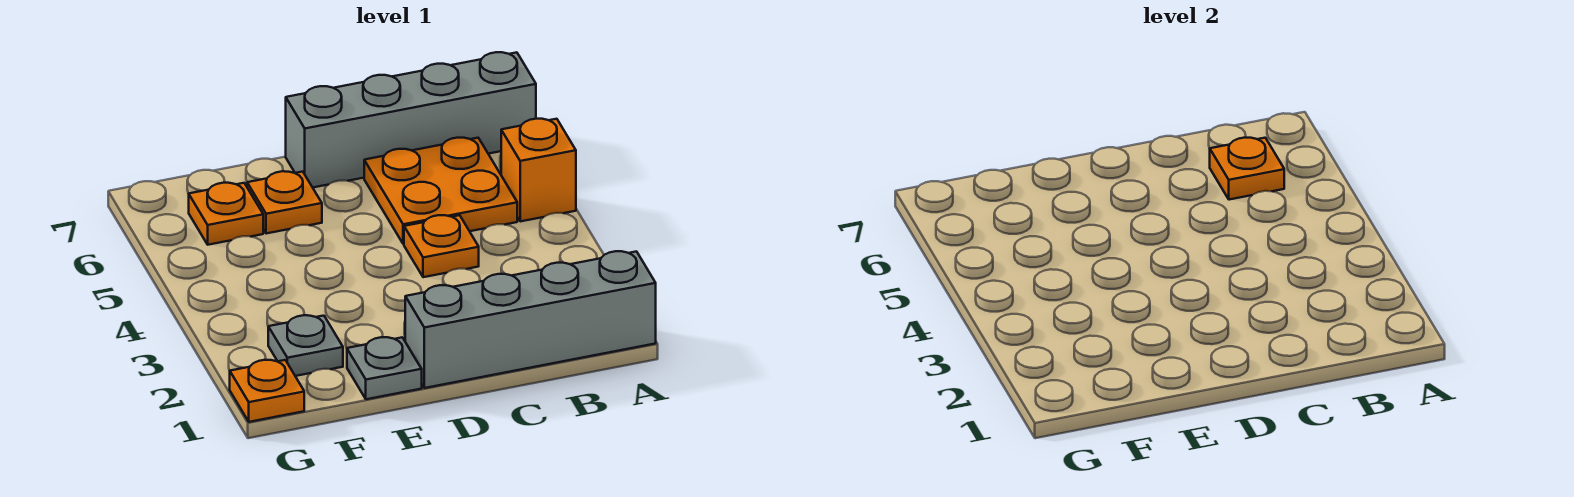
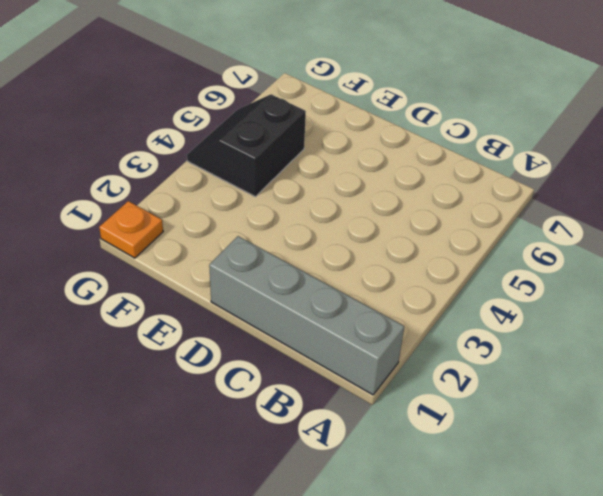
black slope F4:G5 level 1 top F -> none
none -> orange brick A5 level 1
none -> grey brick A7:D7 level 1

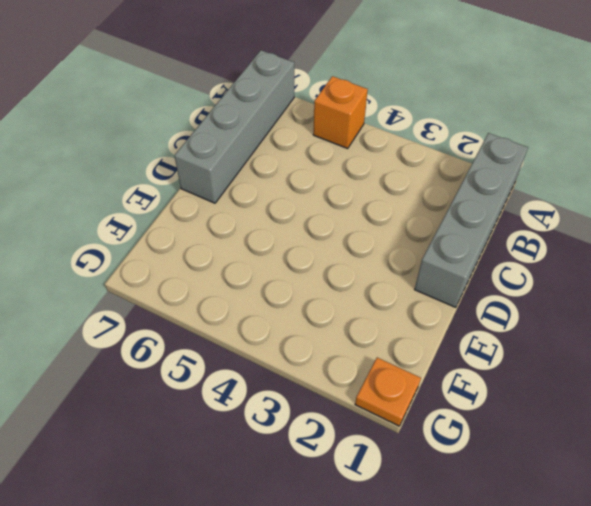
none -> orange plate B5:C6 level 1
none -> orange plate C4 level 1

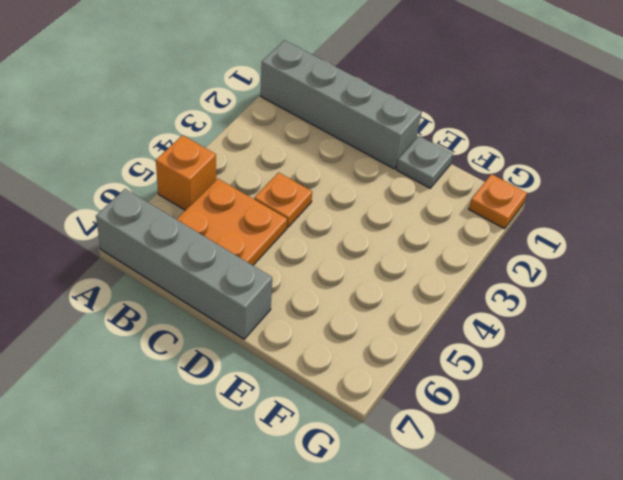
none -> orange plate E6 level 1
none -> grey plate F2 level 1

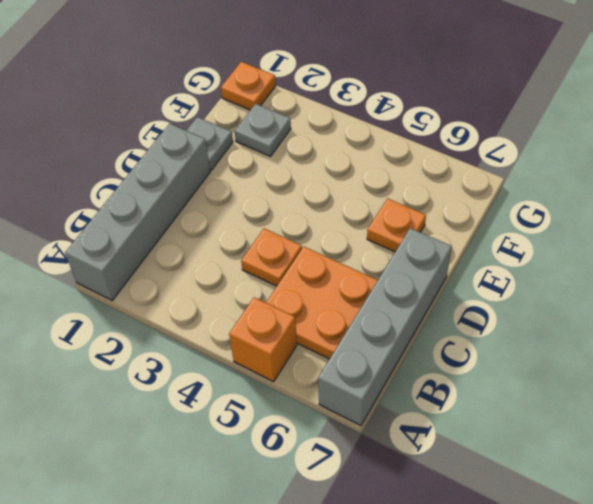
none -> orange plate F6 level 1
none -> orange plate B6 level 2

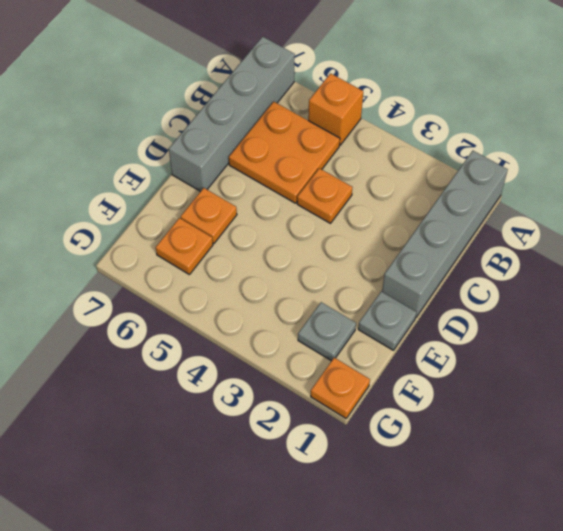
none -> orange plate B6 level 2

